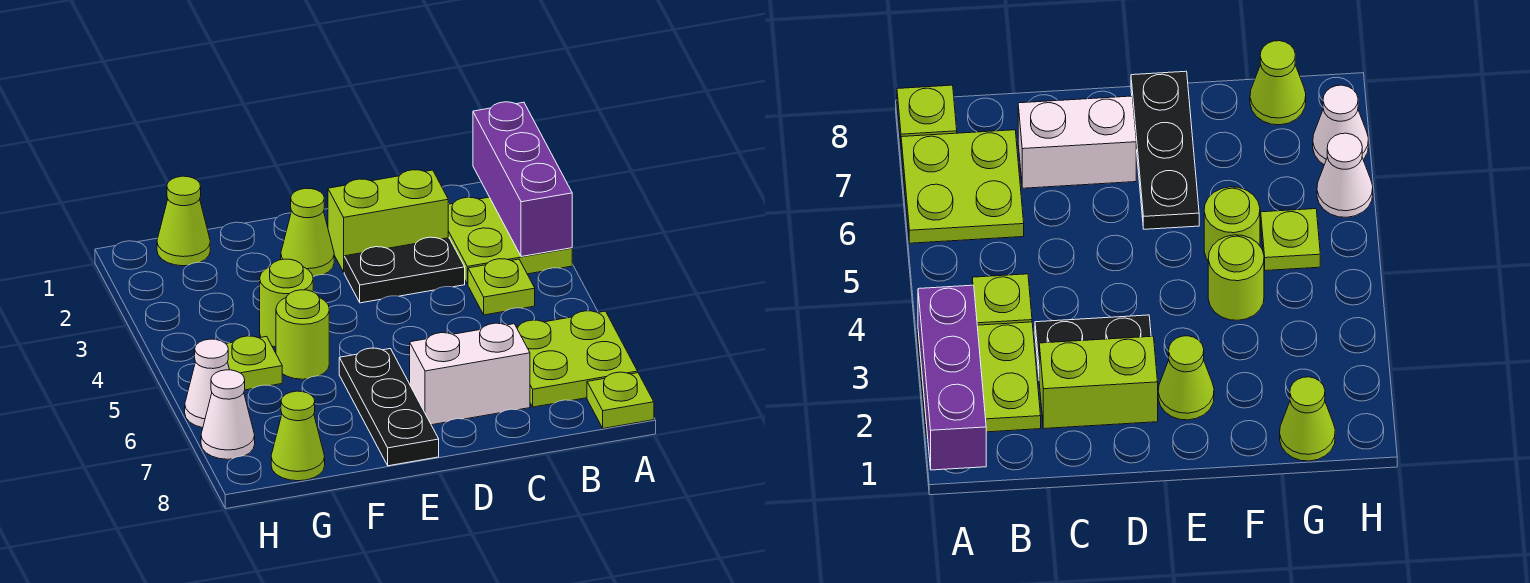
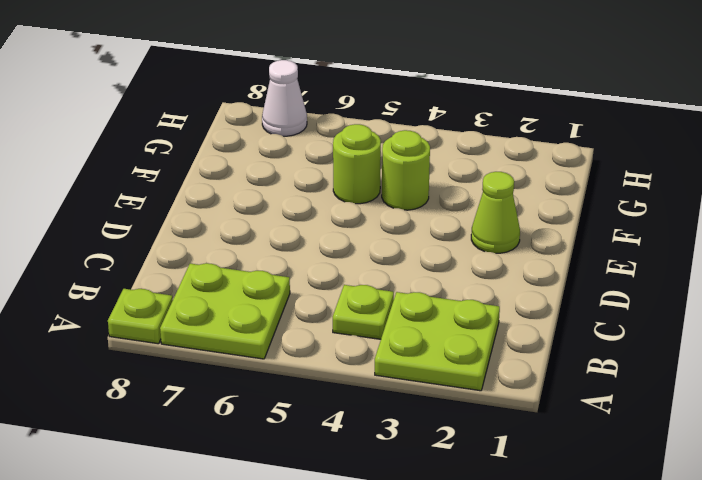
none -> lime brick C2:D2 level 1
none -> black plate C3:D3 level 1
none -> white brick C7:D7 level 1

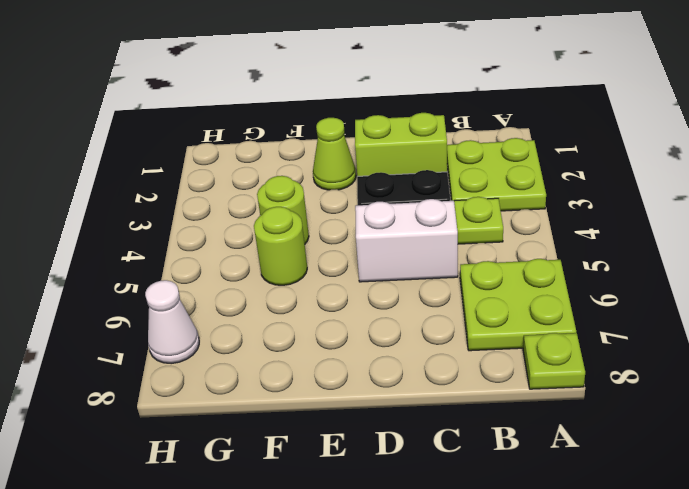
white brick C5:D5 level 1 -> white brick C7:D7 level 1
none -> black plate E6:E8 level 1
none -> lime cone G1 level 1
none -> lime plate G5 level 1

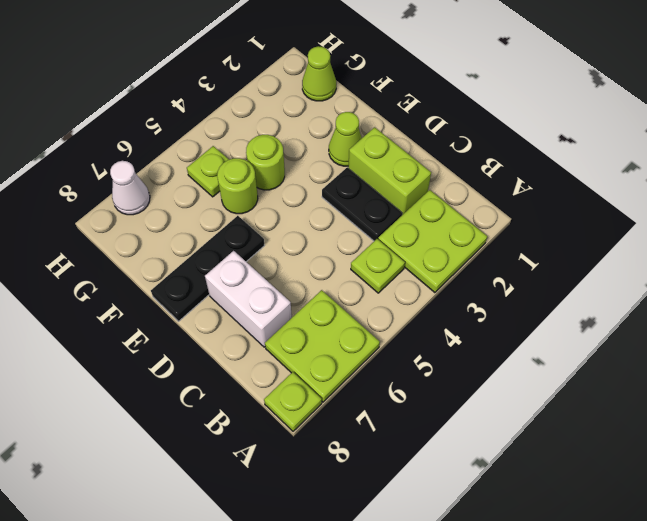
none -> lime cone G8 level 1
none -> white cone H6 level 1
none -> purple brick A1:A3 level 2

